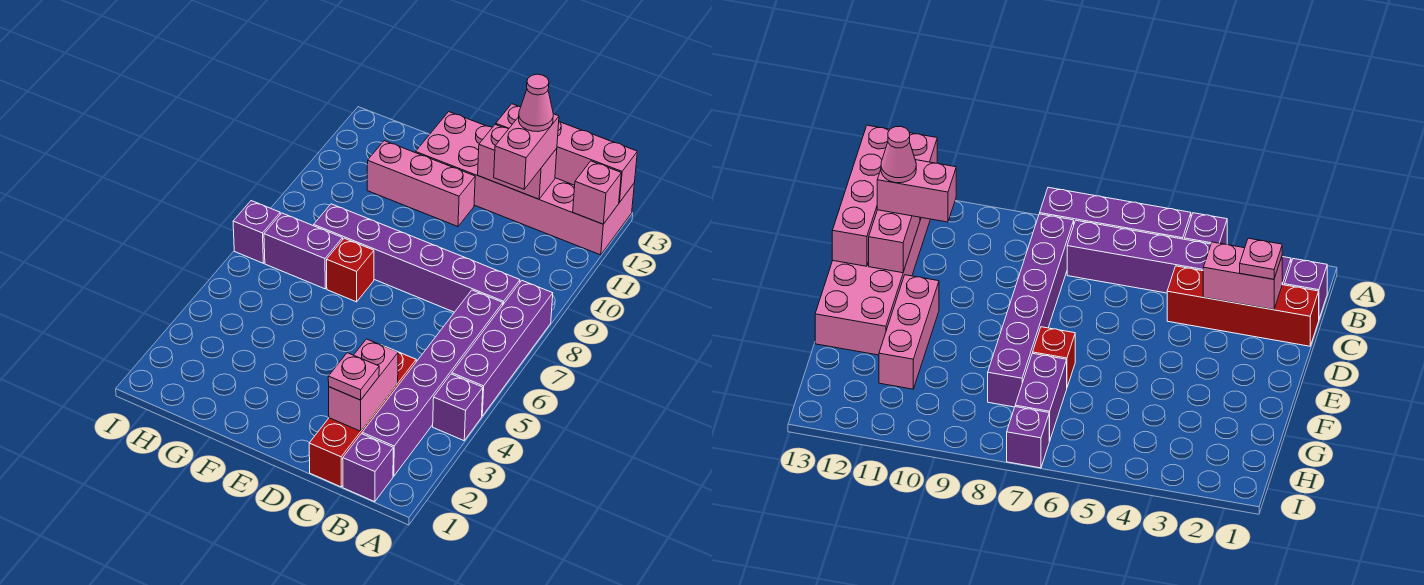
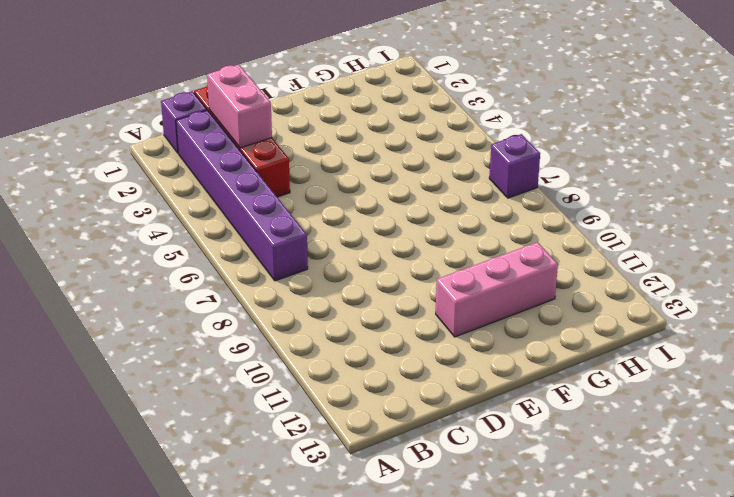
none -> purple brick A4 level 1
none -> purple brick A5:A8 level 1
none -> pink brick A12:F13 level 1

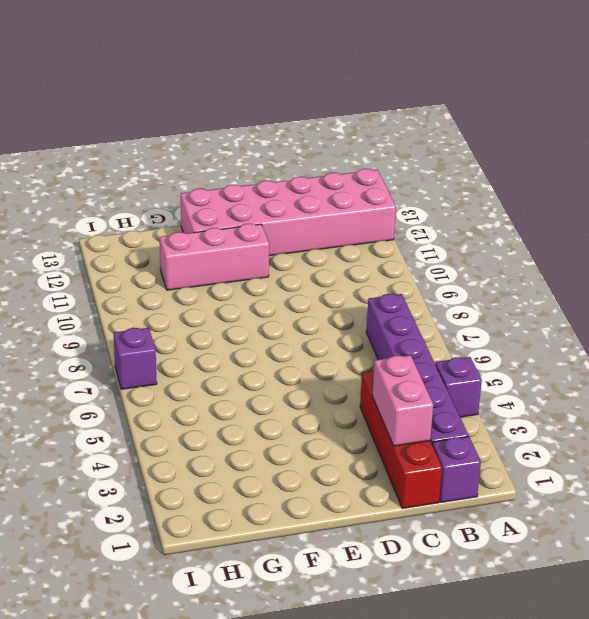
none -> purple brick A5:A8 level 1
none -> purple brick B8:G8 level 1
none -> red brick F7 level 1

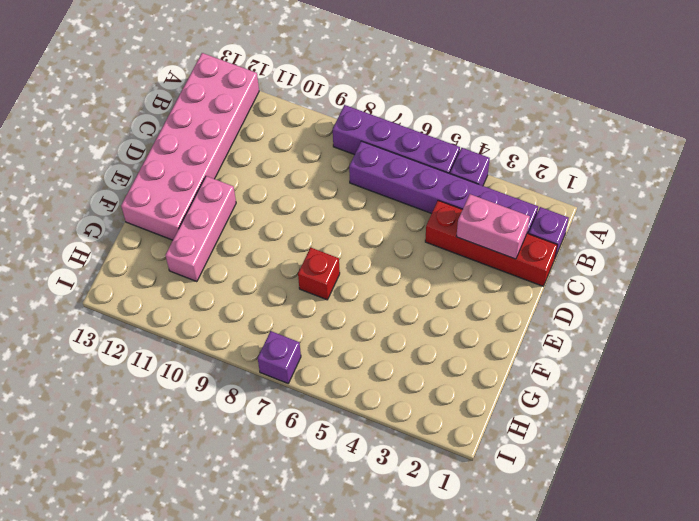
none -> purple brick B8:G8 level 1
none -> purple brick G7:H7 level 1
none -> pink brick A12 level 2

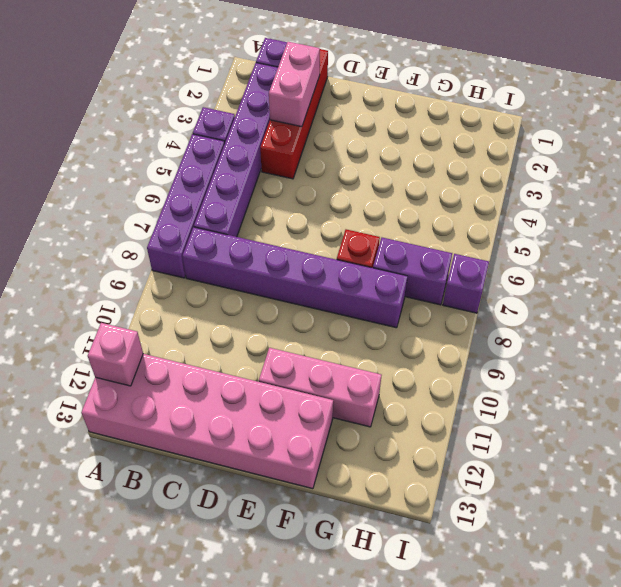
none -> pink brick A13:D13 level 2
none -> pink brick C12:D12 level 2
none -> pink plate C2 level 3

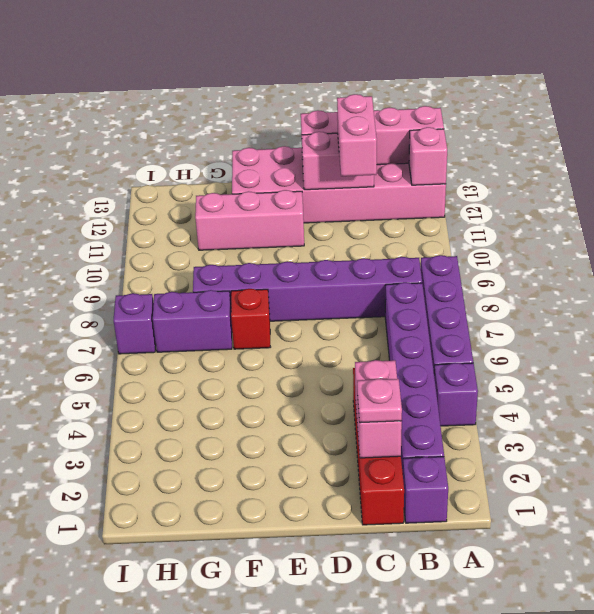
none -> pink cone C12 level 4

